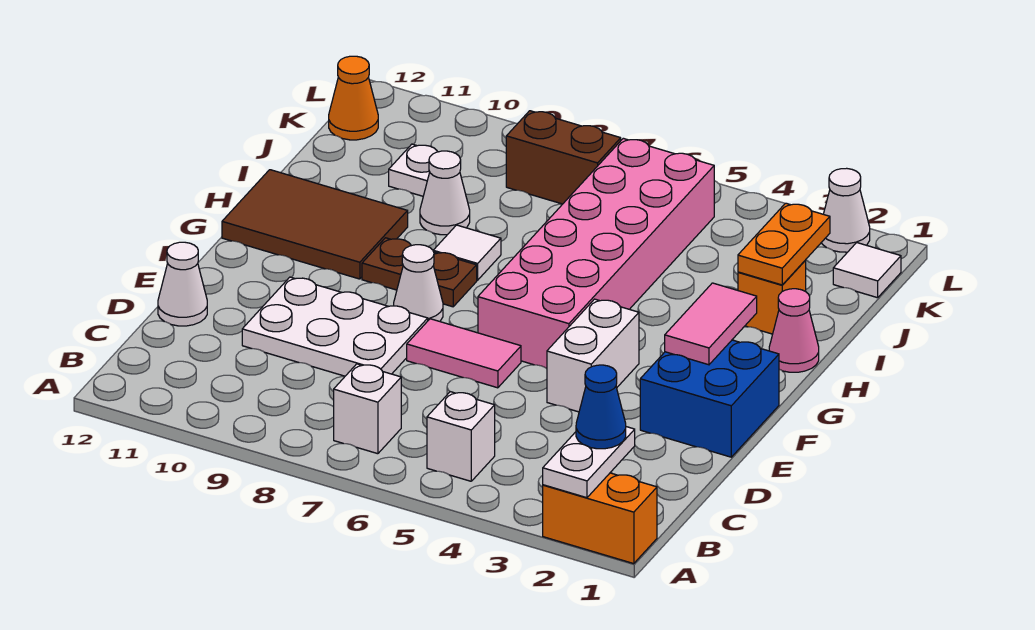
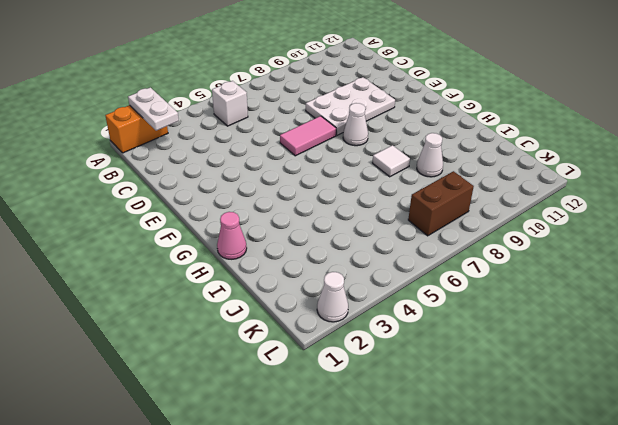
none -> white brick B7 level 1
none -> white cone D12 level 1
none -> blue brick E1:F2 level 1

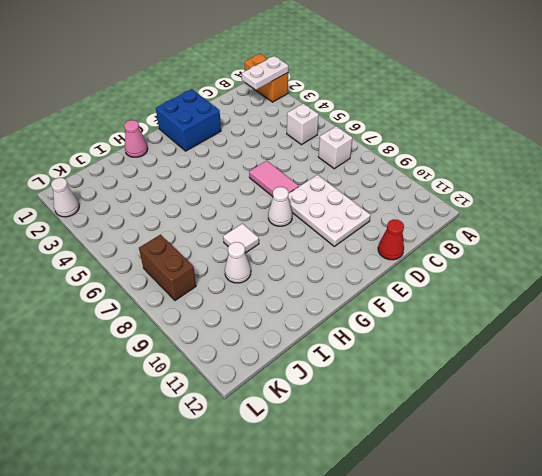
red cone D12 level 1 -> white cone D12 level 1
none -> white brick E4:F4 level 1
none -> pink brick F5:K6 level 1
none -> brown plate G8:G9 level 1

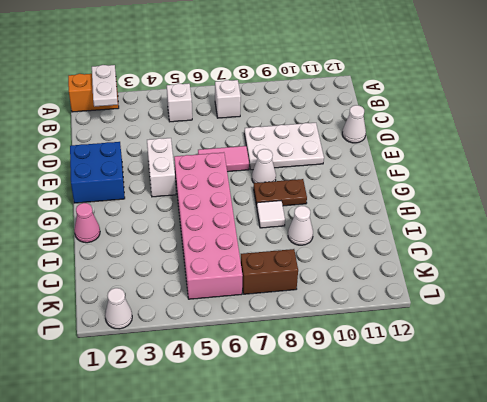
none -> brown tile G10:H12 level 1
none -> orange brick I2 level 1
none -> white plate J10 level 1

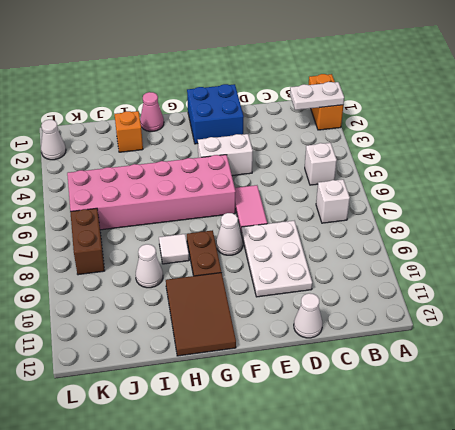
none -> white plate J10 level 1
none -> white tile K1 level 1
none -> orange cone K12 level 1

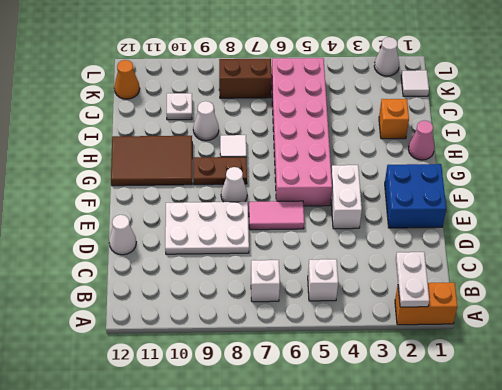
none -> pink tile F2:G2 level 2
none -> orange plate I2:J2 level 2
none -> blue cone B2 level 3

